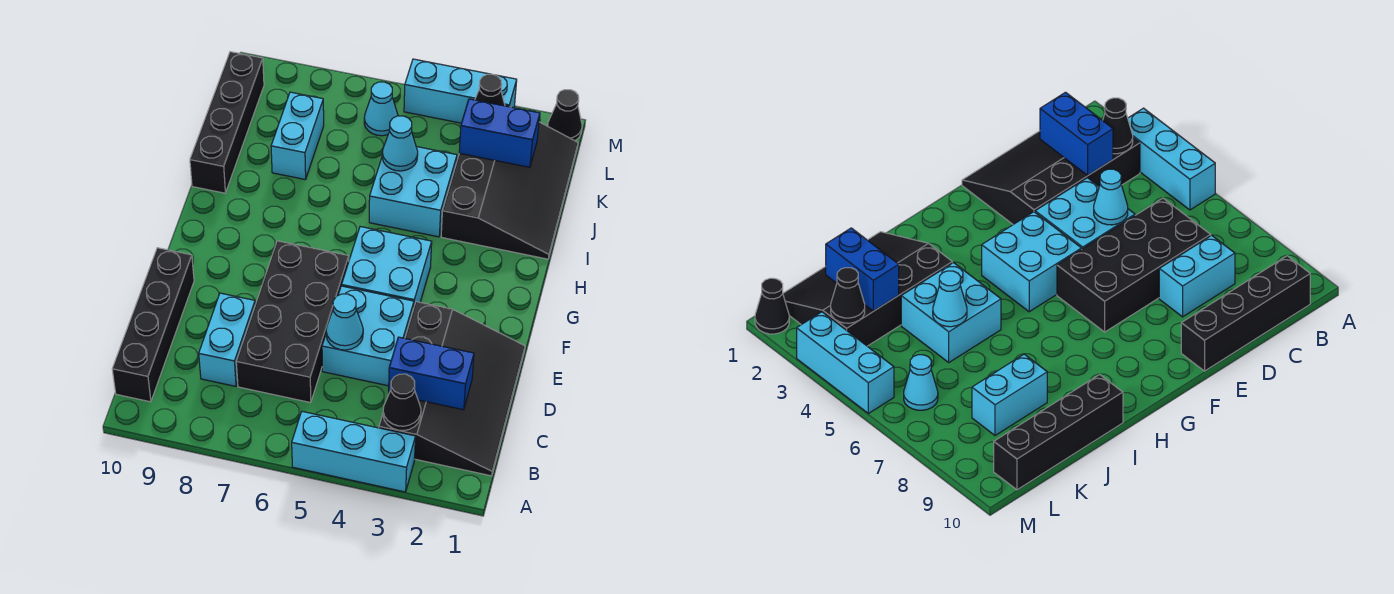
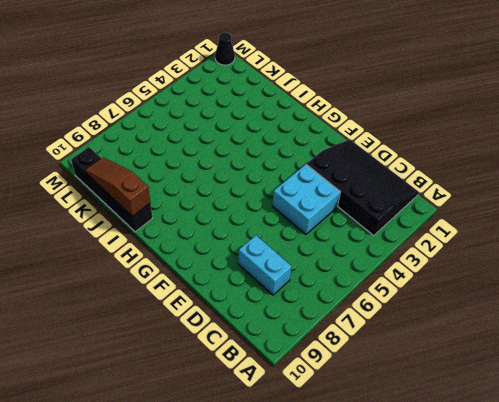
brown slope I10:K10 level 2 top I -> none
none -> cyan brick A3:A5 level 1
none -> black brick B10:E10 level 1
none -> black brick C6:F7 level 1

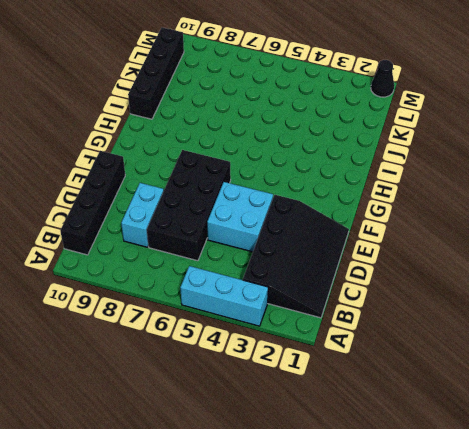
none -> cyan brick F4:G5 level 1
none -> black slope I1:L3 level 1 top 3
none -> cyan brick I4:J5 level 1

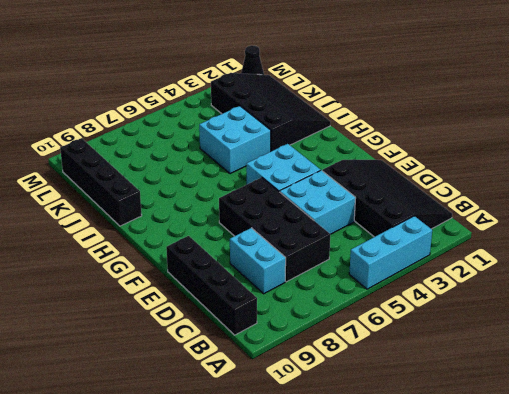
none -> cyan brick J8:K8 level 1
none -> cyan cone L6 level 1
none -> cyan brick M3:M5 level 1

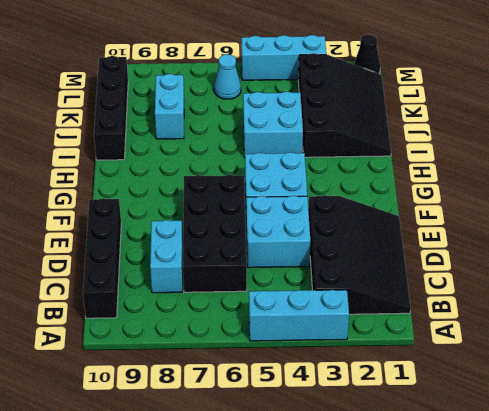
none -> black cone B3 level 2
none -> blue brick C2:C3 level 2
none -> cyan cone D5 level 2

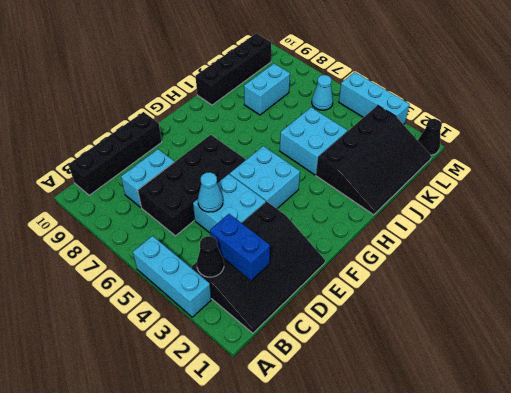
none -> cyan cone J5 level 2
none -> blue brick K2:K3 level 2
none -> black cone L3 level 2

